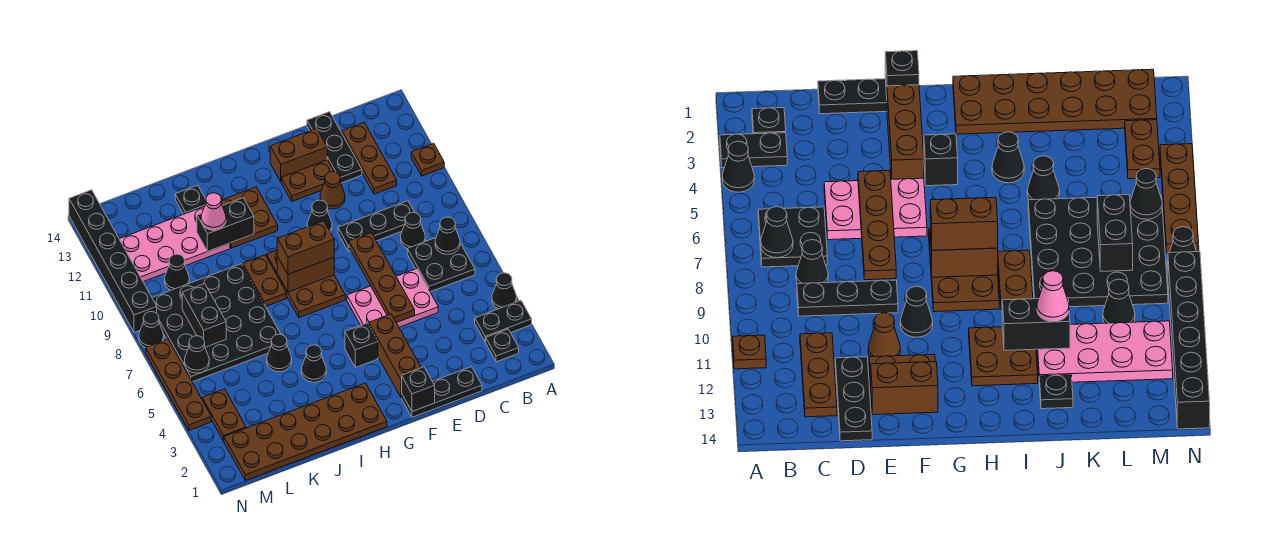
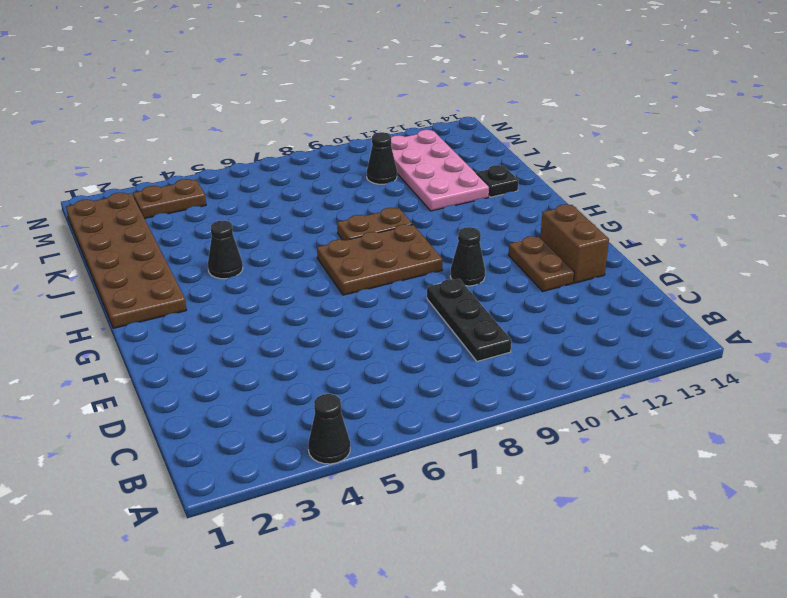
none -> black plate A3:B3 level 1
none -> brown plate A11 level 1
none -> black plate B2 level 1
none -> black plate B6:C7 level 1

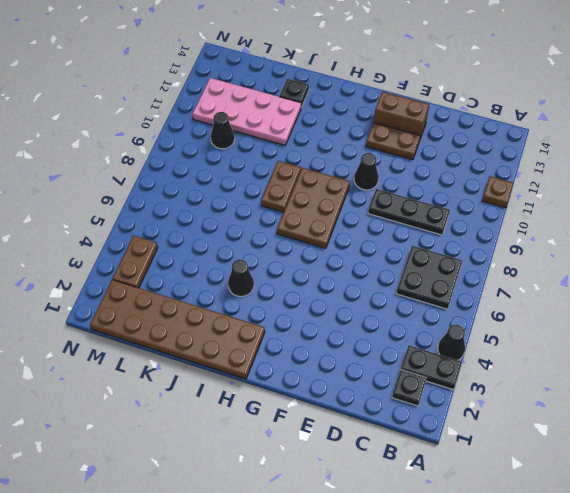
none -> black cone C8 level 1
none -> brown plate C11:C13 level 1
none -> black plate D1:F1 level 1
none -> pink plate D5:F6 level 1

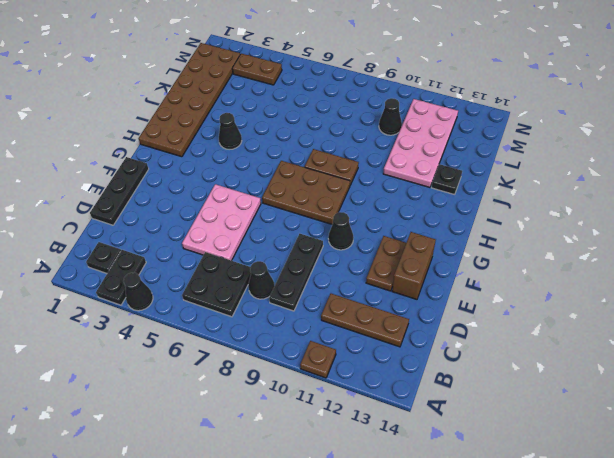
none -> black plate D12:D14 level 1
none -> brown cone E11 level 1
none -> brown brick F2:F4 level 1
none -> black brick G4 level 1

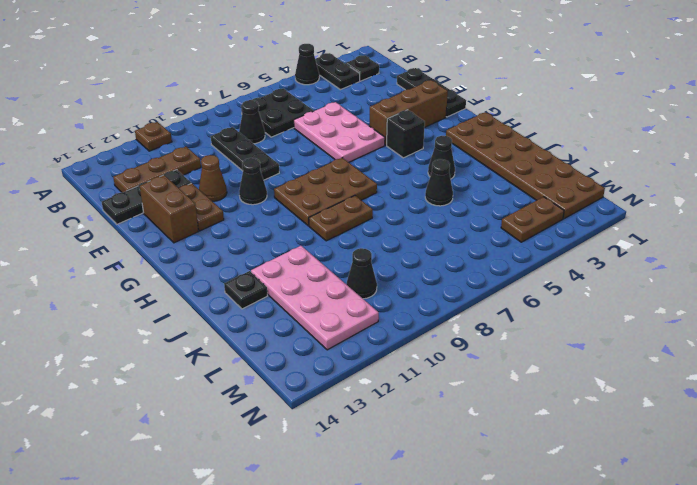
none -> brown plate H11:I12 level 1
none -> black plate J6:M9 level 1
none -> brown plate N4:N7 level 1
none -> black cone N8 level 1

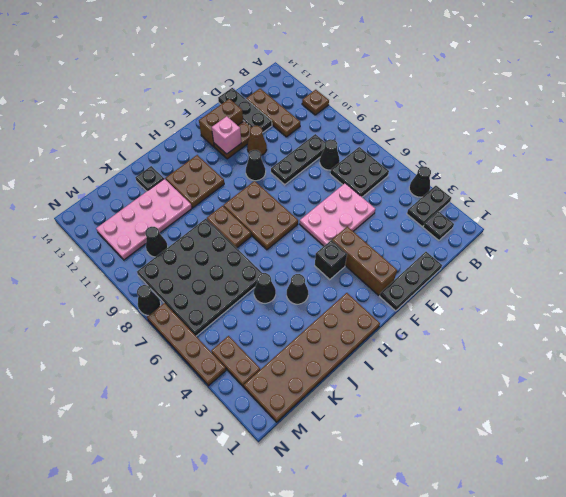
pink brick F12 level 2 -> none
none -> black brick N9:N14 level 1
none -> black cone B7 level 2
none -> brown plate E5:E8 level 2
none -> black brick F1 level 2

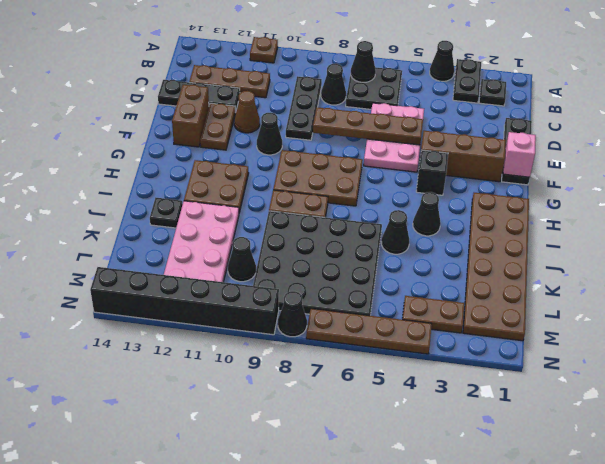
pink brick F1 level 2 -> black brick F1 level 2
none -> brown brick G8:H8 level 2
none -> black brick I11:J11 level 2
none -> black brick L7:L8 level 2
none -> black cone M6 level 2

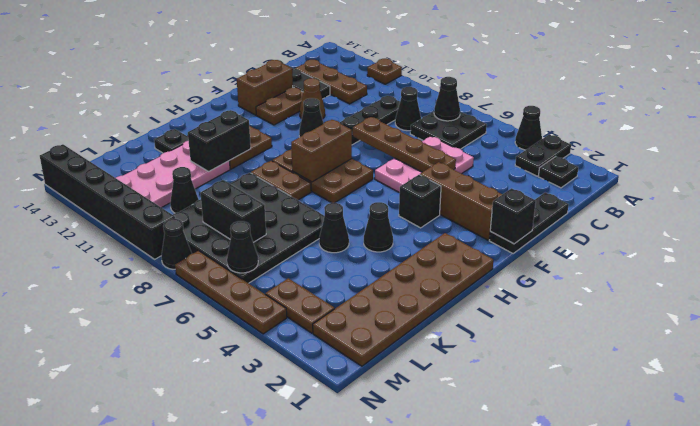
none -> brown brick G8:H8 level 3
none -> pink cone J11 level 3

